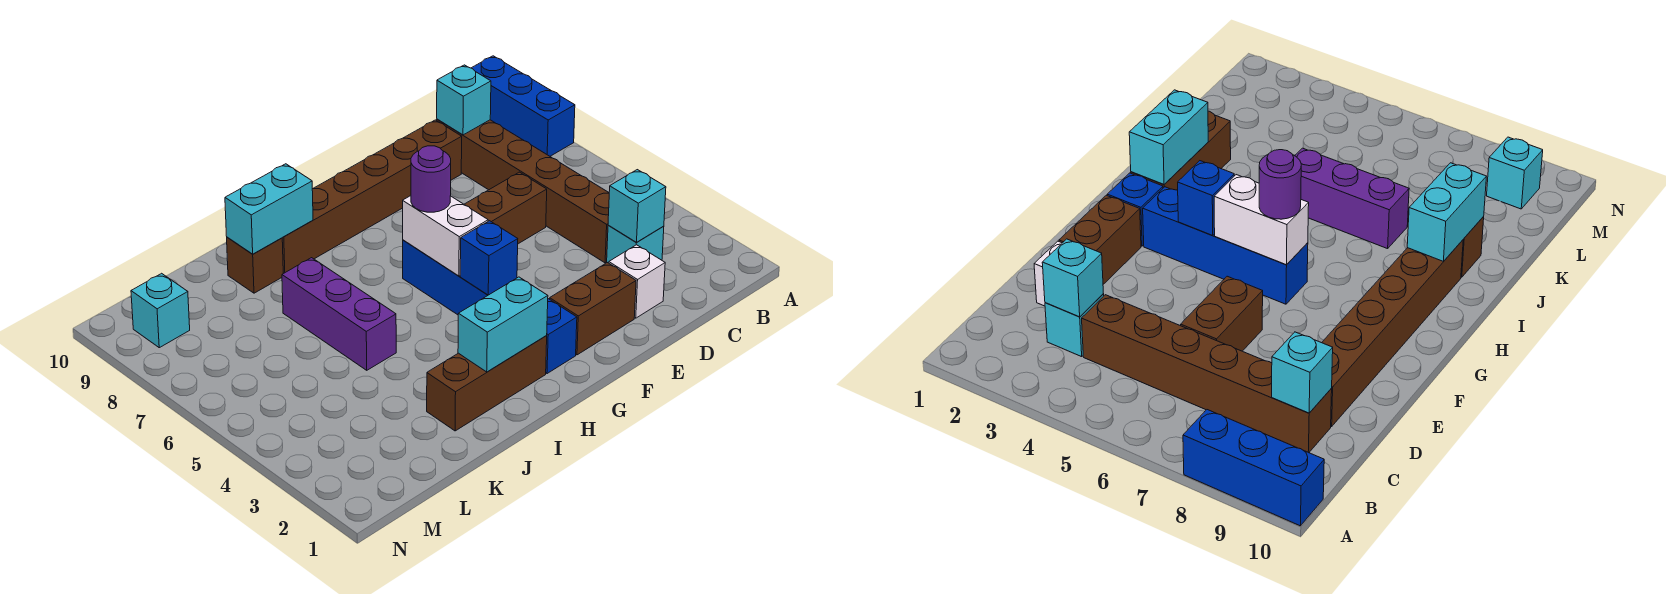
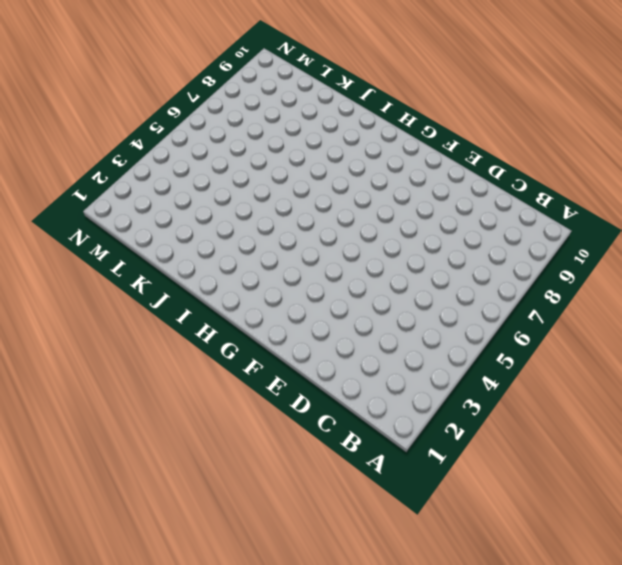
none -> blue brick A8:A10 level 1
none -> cyan brick C3 level 1
none -> brown brick C4:C9 level 1

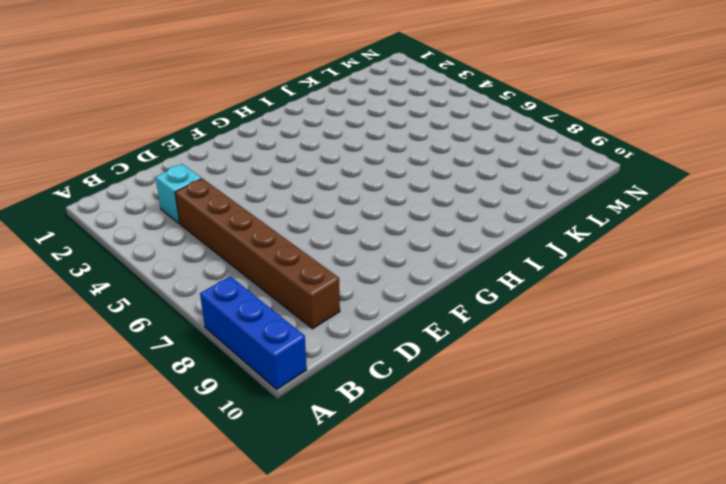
none -> white brick D2 level 1
none -> brown brick D6:E6 level 1
none -> brown brick D9:I9 level 1

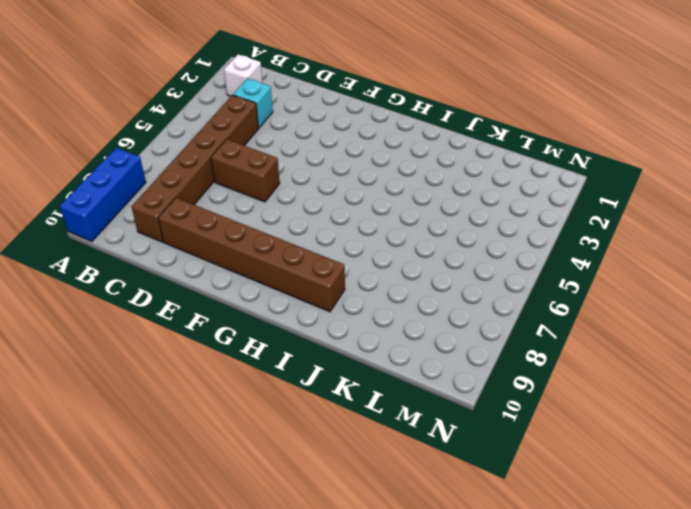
white brick B2 level 1 -> white brick D2 level 1
none -> brown brick E2:F2 level 1
none -> blue brick G2 level 1
none -> blue brick G3:G6 level 1

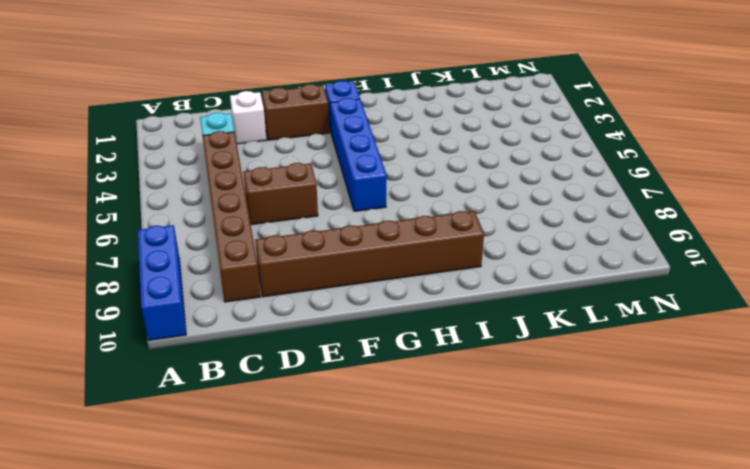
none -> brown brick H2:J2 level 1
none -> purple brick J5:J7 level 1
none -> brown brick J9 level 1

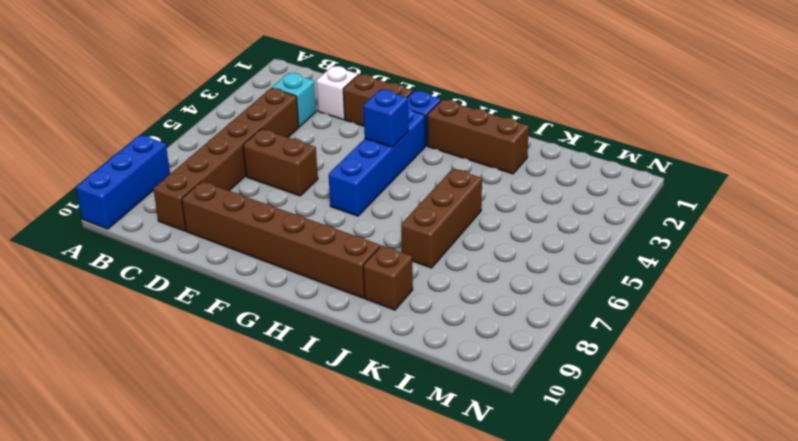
brown brick J5:J7 level 1 -> purple brick J5:J7 level 1
none -> cyan brick M9 level 1
none -> cyan brick C3 level 2
none -> cyan brick C9 level 2

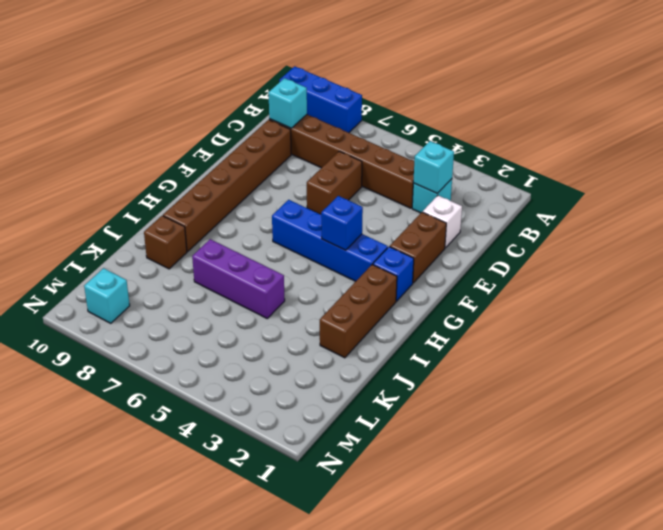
none -> white brick G5:G6 level 2
none -> cyan brick H2:I2 level 2
none -> cyan brick I9:J9 level 2

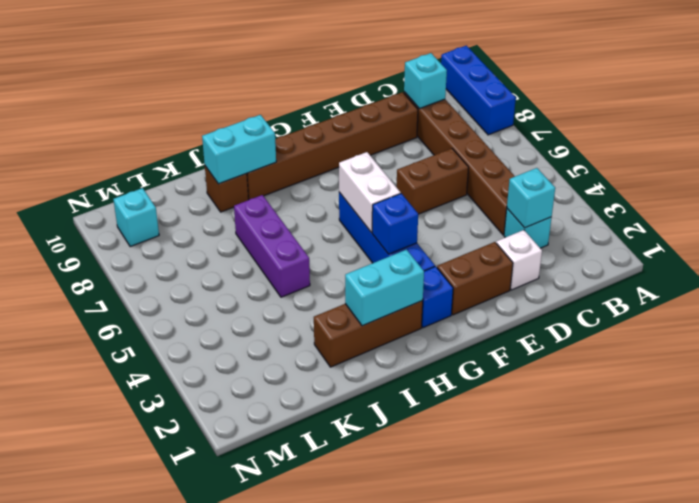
none -> purple round brick G6 level 3

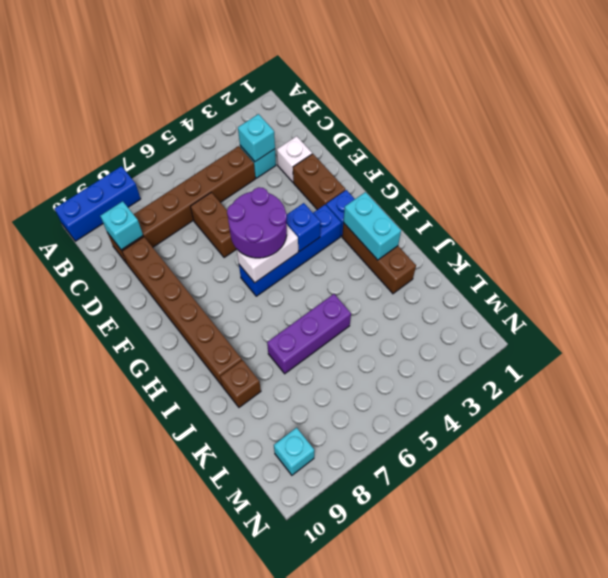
purple round brick F5:G6 level 3 -> purple round brick G6 level 3
none -> cyan brick I9:J9 level 2

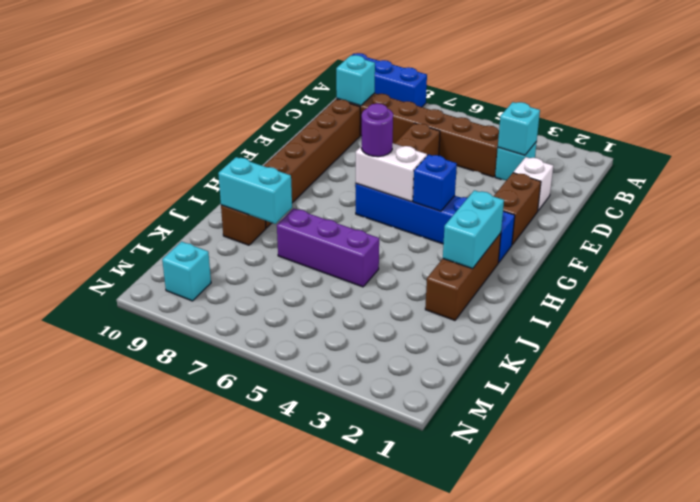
cyan brick J8:J9 level 2 -> cyan brick I9:J9 level 2

